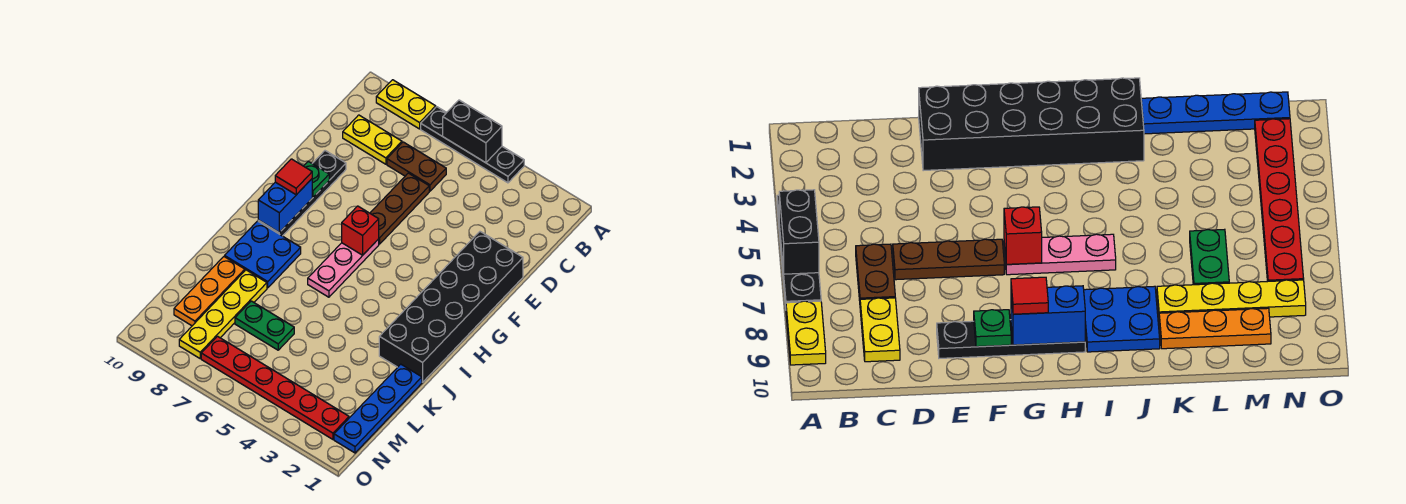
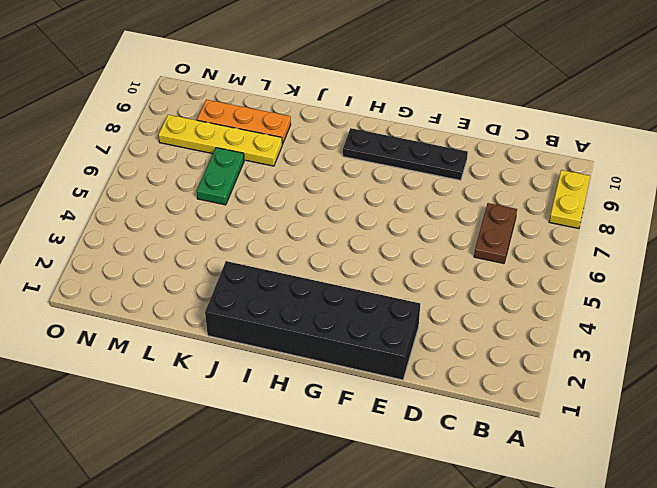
none -> black plate A4:A7 level 1
none -> yellow plate C8:C9 level 1
none -> brown plate D6:F6 level 1

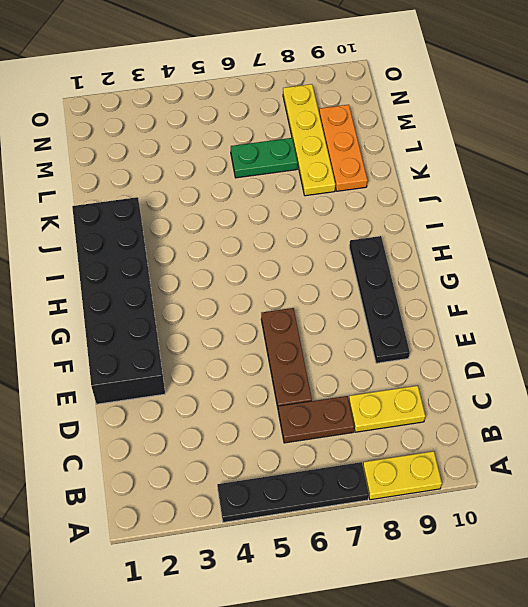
none -> pink plate G6:I6 level 1
none -> blue plate I8:J9 level 1
none -> blue plate K1:N1 level 1

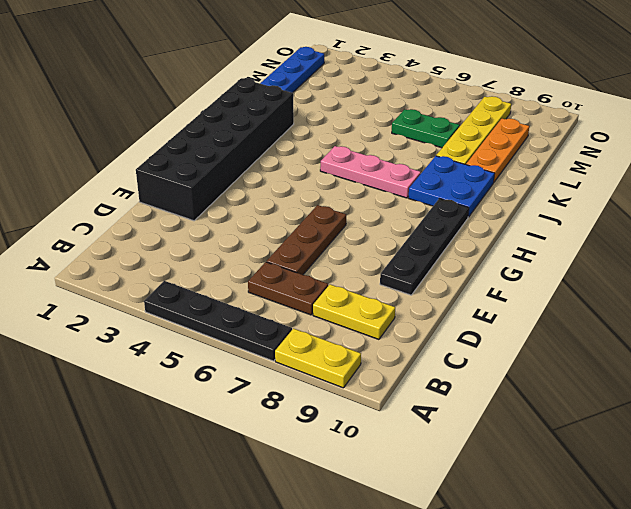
pink plate I5:I7 level 1 -> pink plate G6:I6 level 1
none -> red plate N2:N7 level 1
none -> black brick A5:A6 level 2
none -> green plate F9 level 2

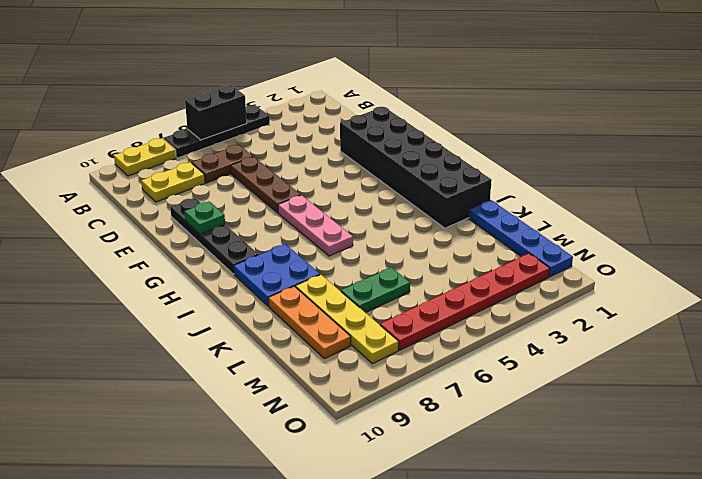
none -> red brick G6 level 2
none -> blue brick G9:H9 level 2
none -> red tile G9 level 3

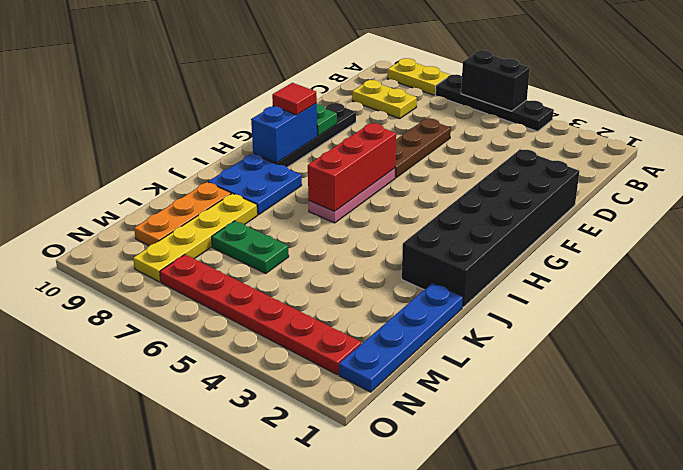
red brick G6:I6 level 2 -> red brick G6 level 2
none -> brown plate C6:C7 level 1

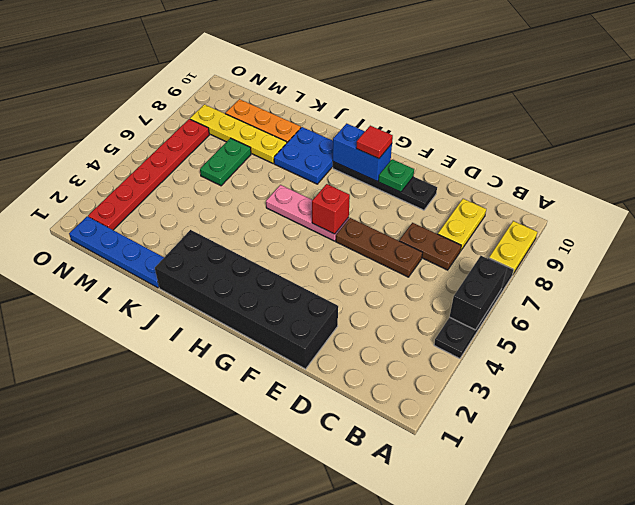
brown plate C7:D7 level 1 -> brown plate C6:C7 level 1

